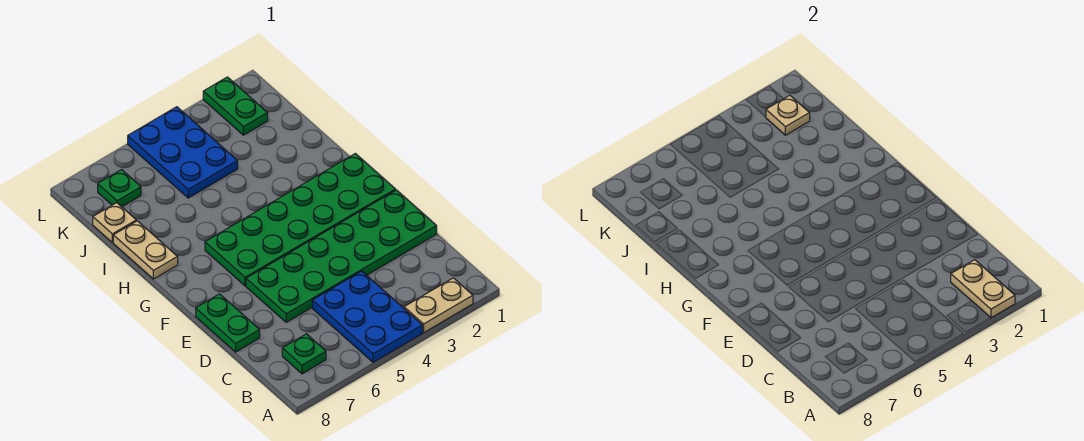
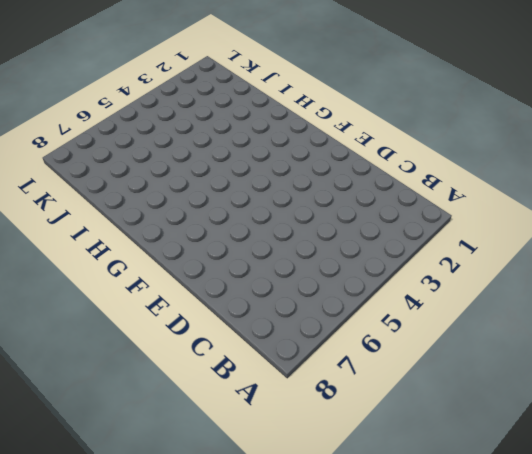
none -> tan plate A2:A3 level 1
none -> blue plate A4:C5 level 1
none -> green plate B7 level 1

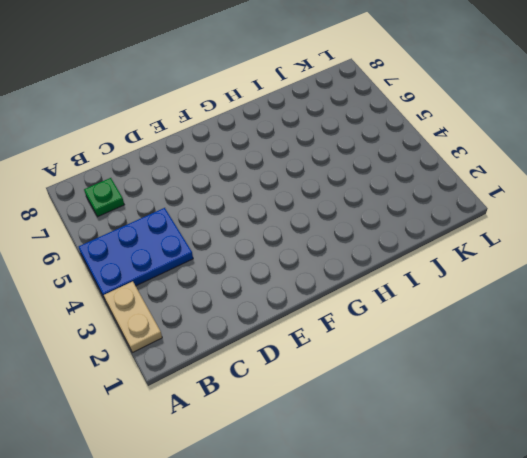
none -> green plate D1:E6 level 1
none -> green plate D8:E8 level 1
none -> green plate F1:G6 level 1

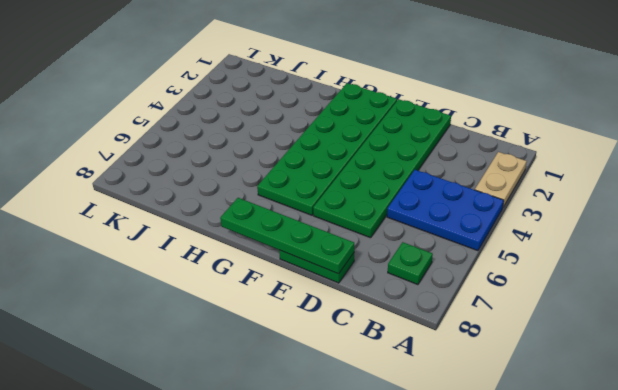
green plate D8:G8 level 2 -> none
none -> tan plate H8:I8 level 1
none -> blue plate J4:L5 level 1
none -> tan plate J8 level 1

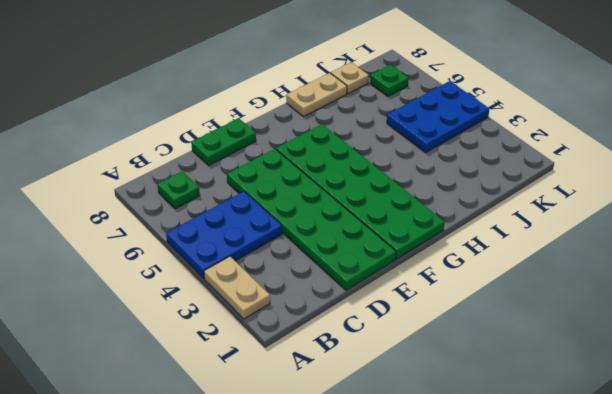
none -> green plate K2:L2 level 1
none -> tan plate A2:B2 level 2
none -> tan plate K2 level 2

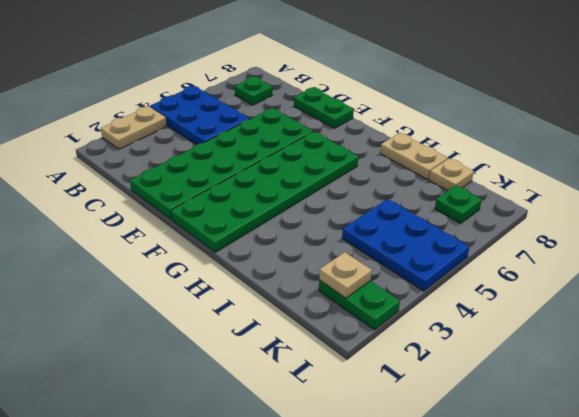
none -> tan plate A2:B2 level 2

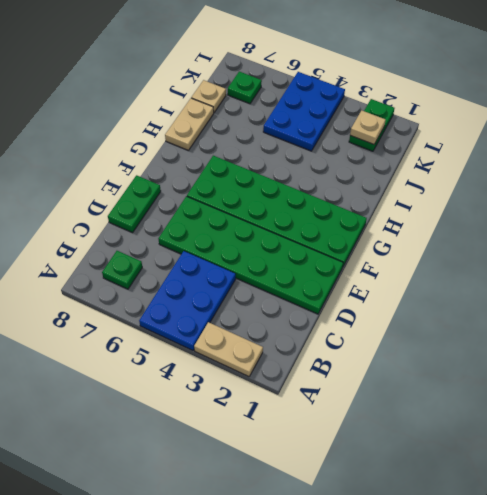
none -> tan plate A2:B2 level 2

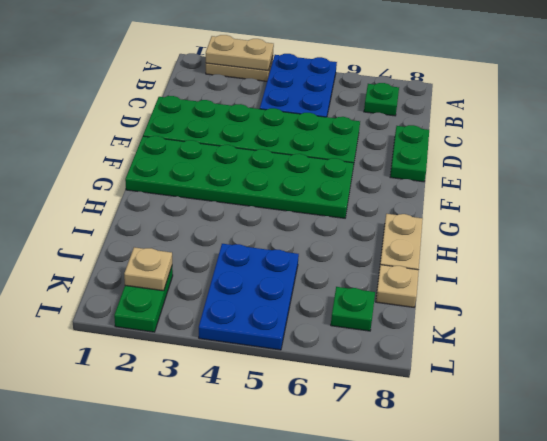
tan plate A2:A3 level 2 -> tan plate A2:B2 level 2

